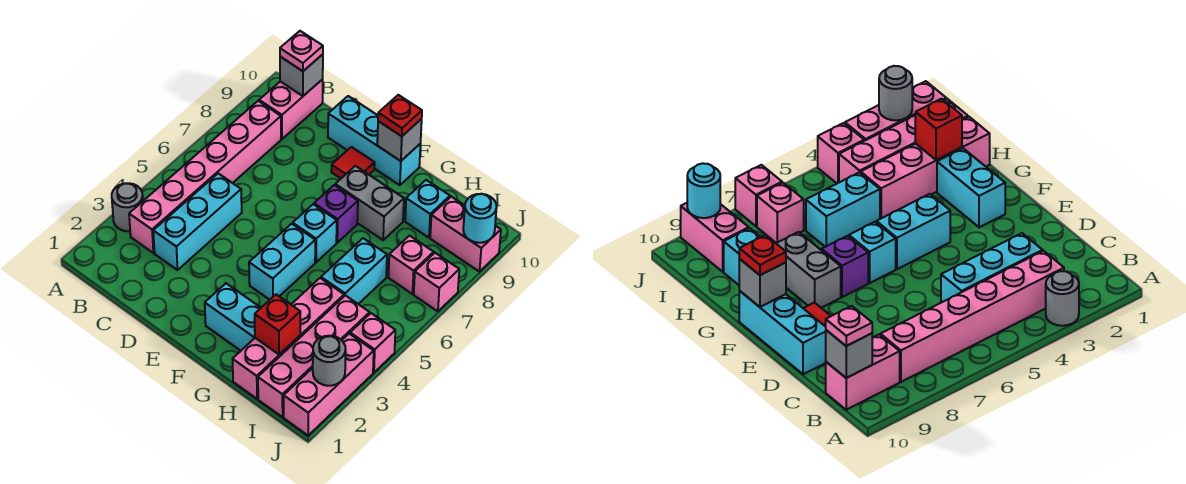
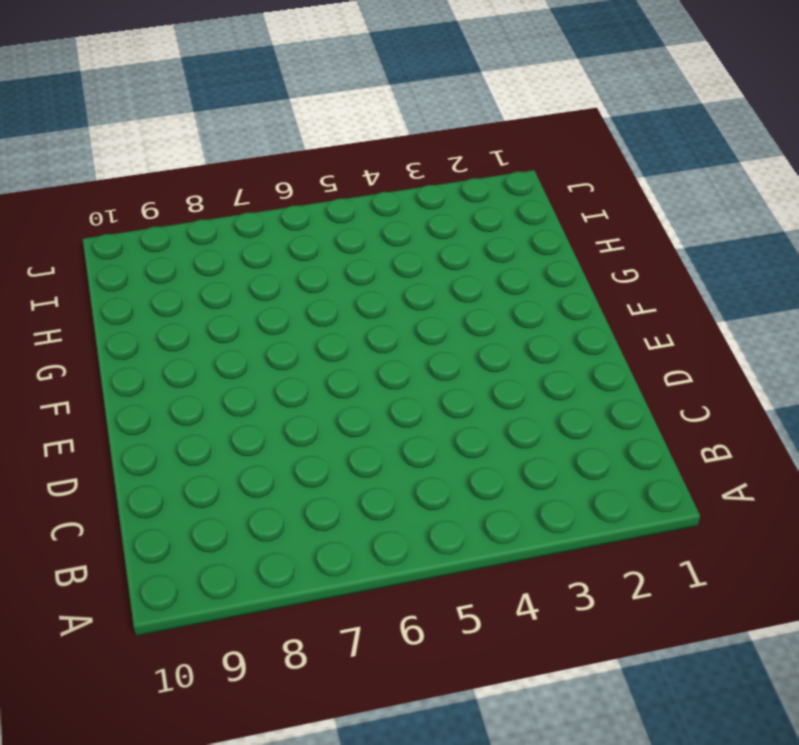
none -> grey round brick A3 level 1
none -> pink brick B3:B8 level 1
none -> pink brick B9:B10 level 1

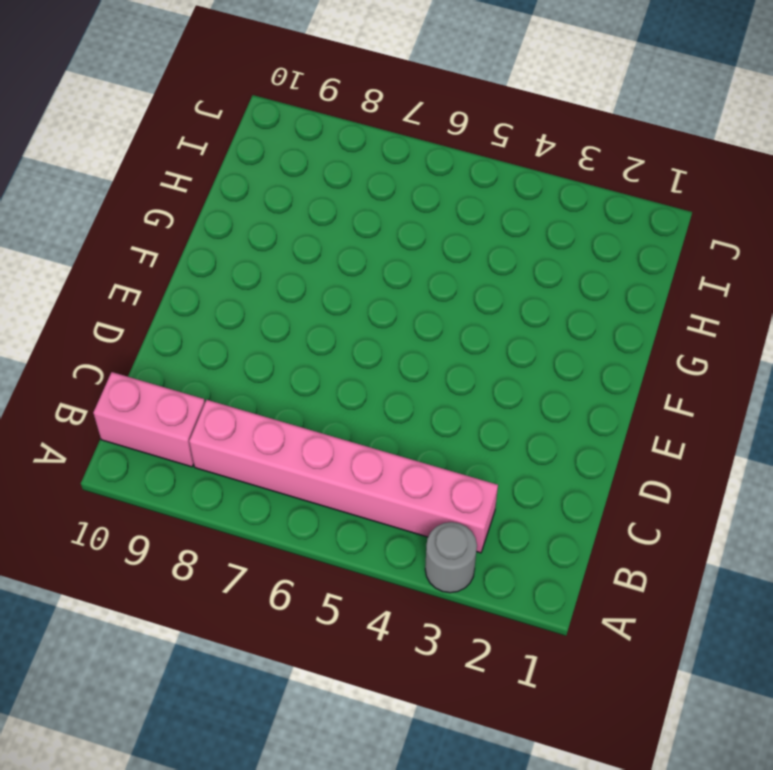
none -> cyan brick C3:C5 level 1
none -> cyan brick D10:F10 level 1
none -> red tile E9 level 1

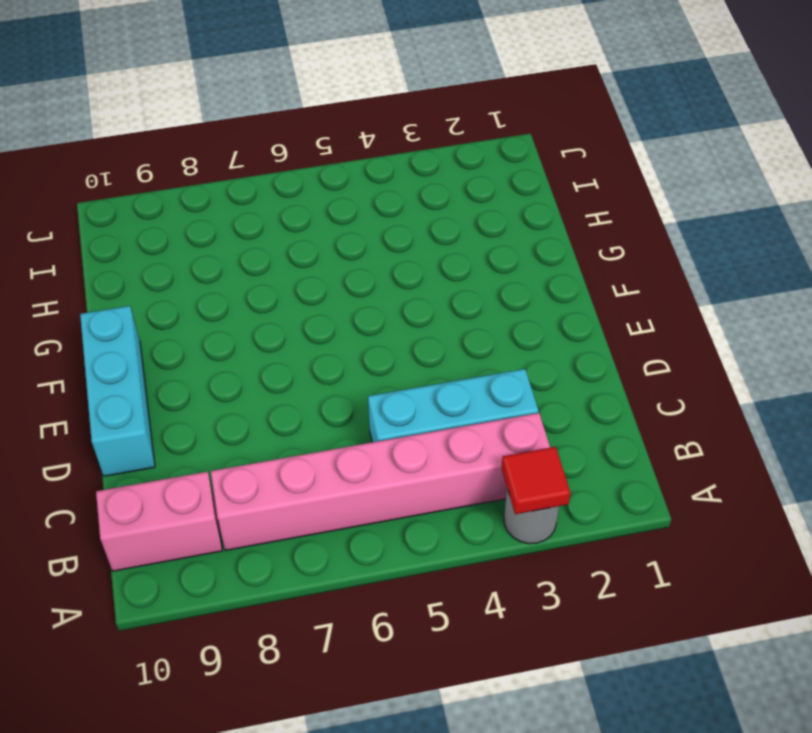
red tile A3 level 2 -> red tile E9 level 1
none -> cyan brick F2:G2 level 1
none -> cyan brick F4:F5 level 1
none -> cyan brick F6 level 1

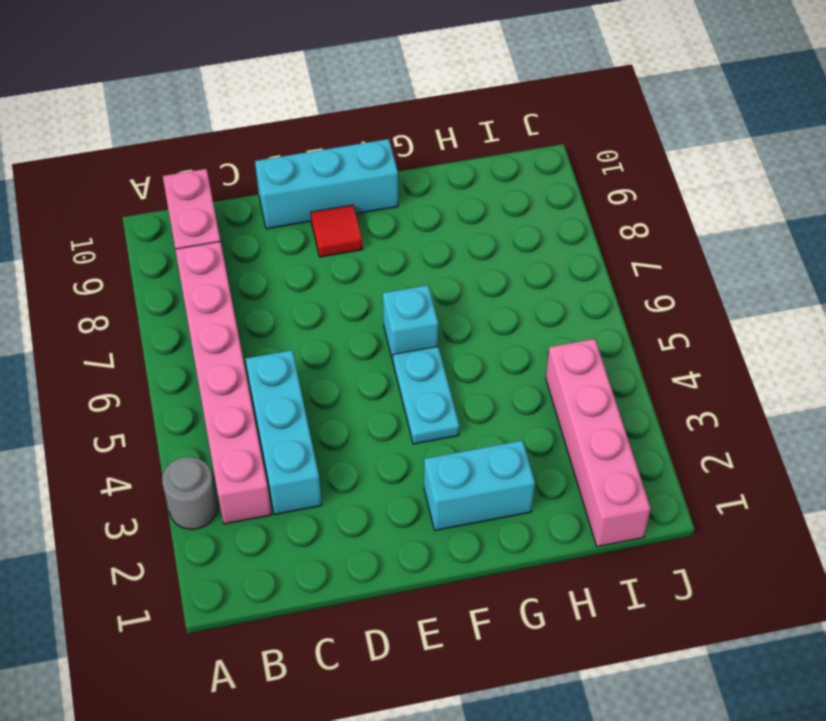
cyan plate F4:F5 level 1 -> cyan brick F4:F5 level 1
none -> purple brick F7 level 1
none -> grey brick F8:G8 level 1
none -> pink brick H1:H4 level 1

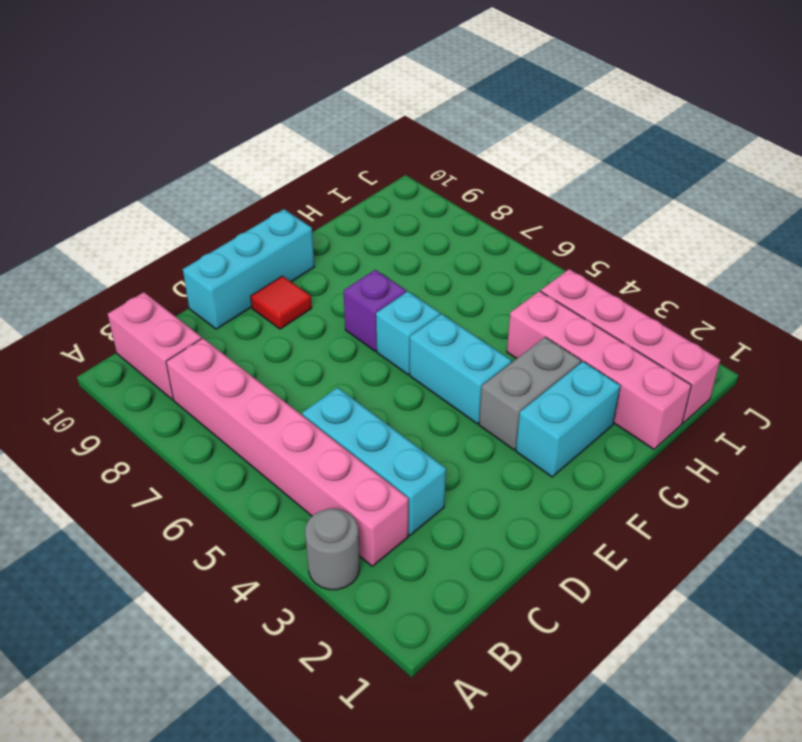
grey brick F3:G3 level 1 -> grey brick F8:G8 level 1
none -> cyan brick H5:H6 level 1
none -> cyan brick H9 level 1
none -> pink brick I7 level 1

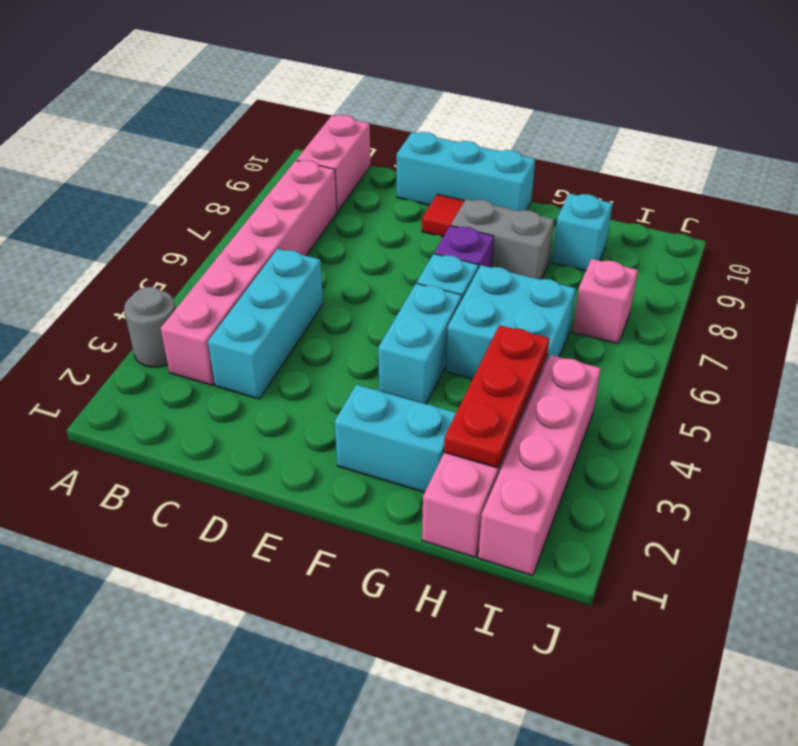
cyan brick G5:H6 level 1 -> cyan brick H5:H6 level 1
red plate H2:H4 level 2 -> red brick H2 level 2
none -> pink brick I9:J9 level 1
none -> pink brick J1:J3 level 1
none -> pink brick J4 level 1

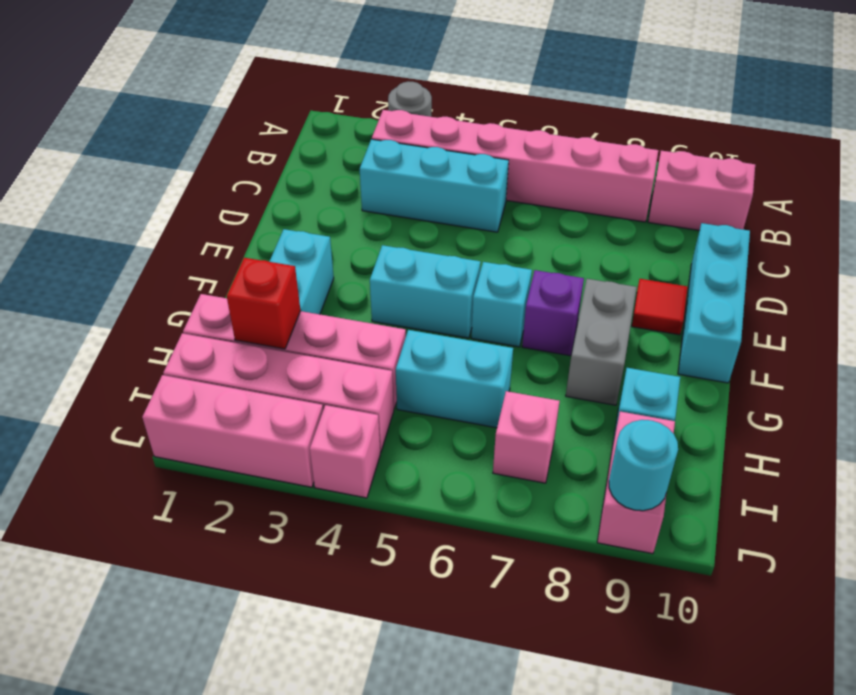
none -> pink brick J7 level 1
none -> grey brick B10 level 2
none -> grey brick F10 level 2

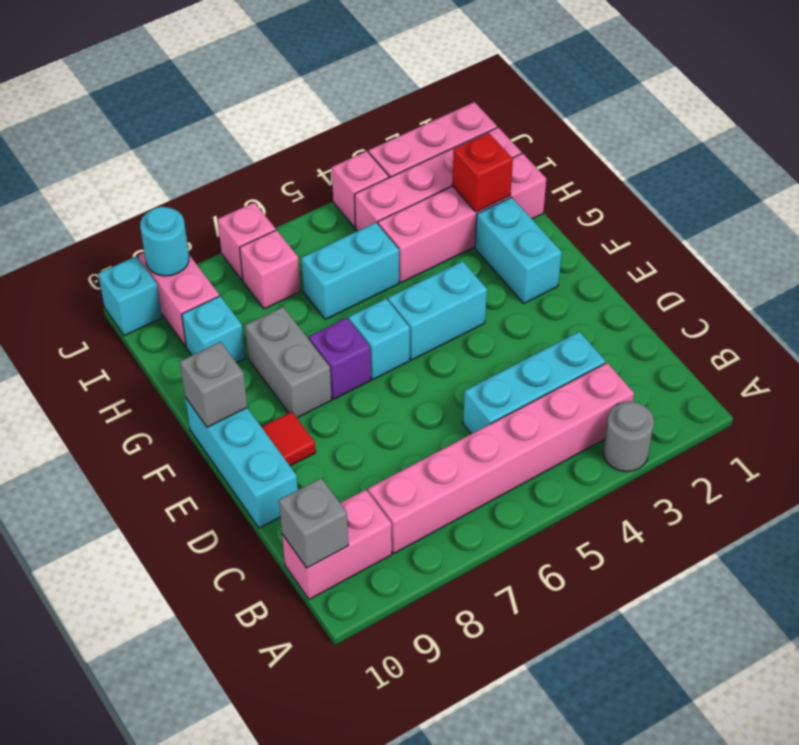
cyan brick J10 level 1 -> none
none -> grey round brick J2 level 2
none -> pink plate B10 level 3
none -> red plate F10 level 3

